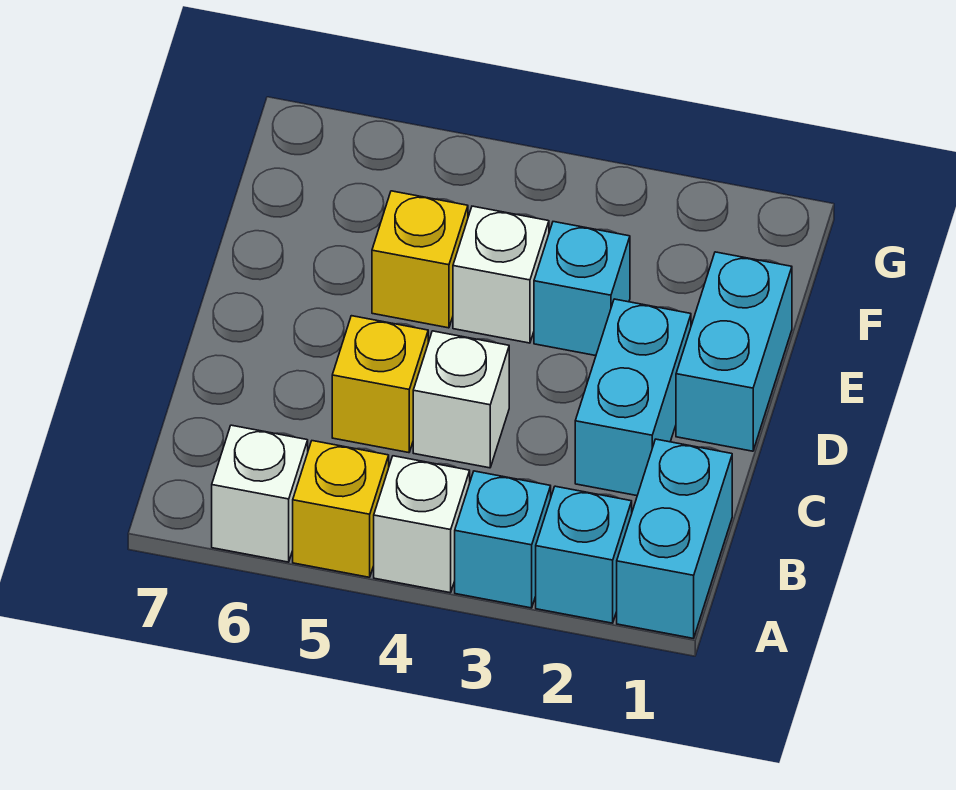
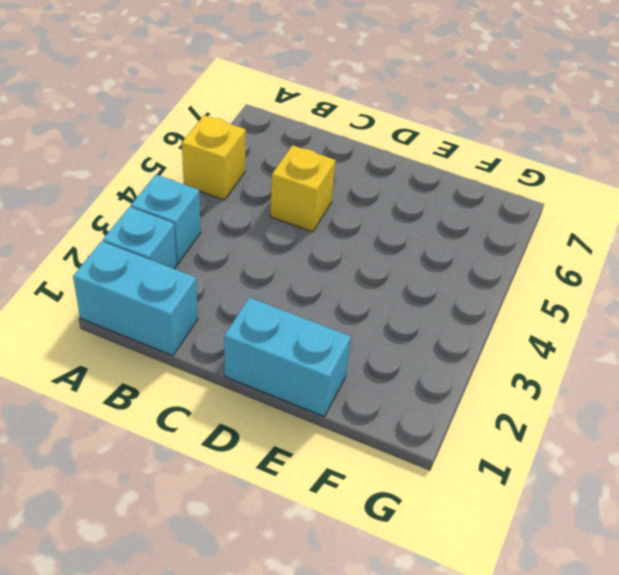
none -> white brick A4 level 1
none -> white brick A6 level 1
none -> cyan brick C2:D2 level 1

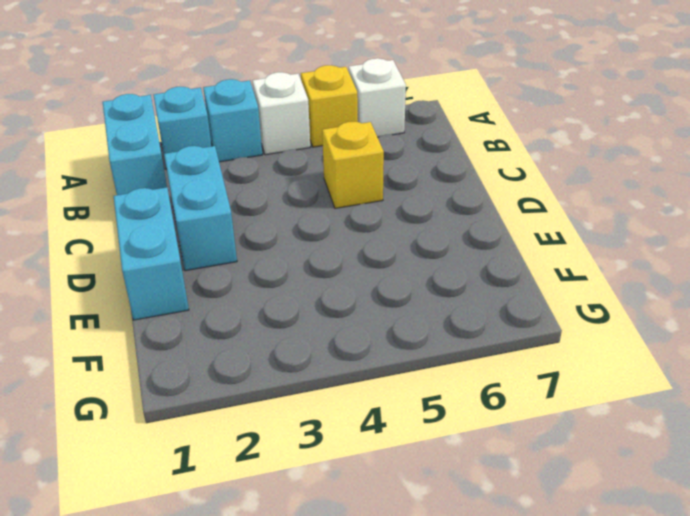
none -> white brick C4 level 1
none -> cyan brick E3 level 1
none -> white brick E4 level 1

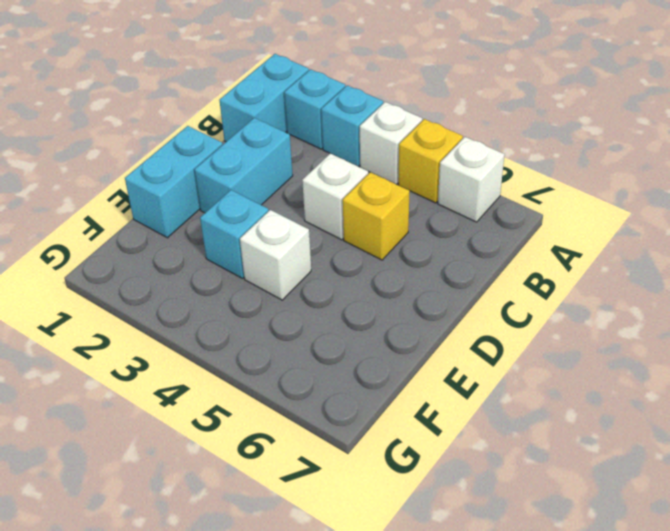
none -> yellow brick E5 level 1

